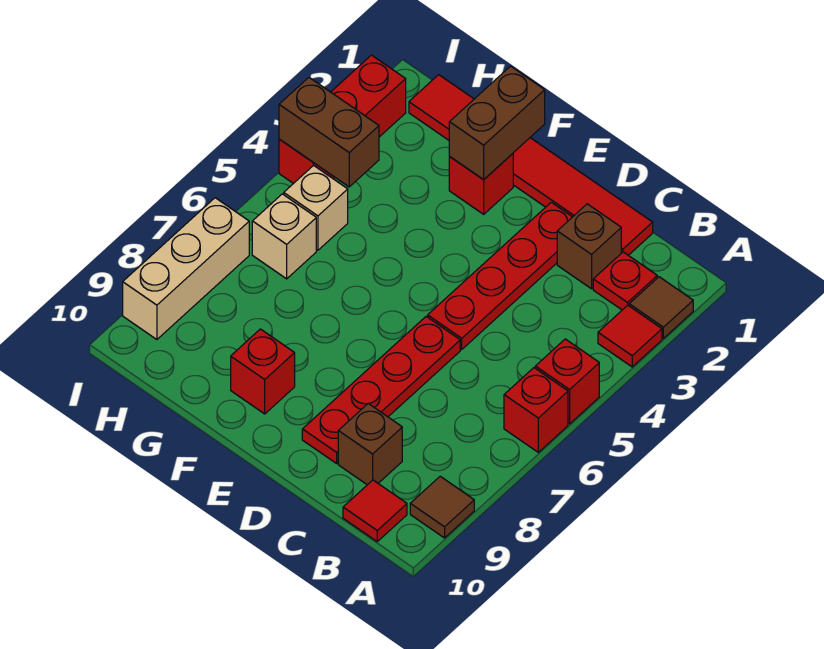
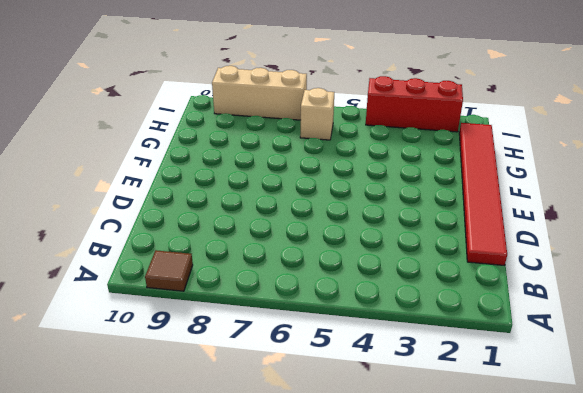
none -> brown tile A2 level 1
none -> red tile A3 level 1
none -> red brick A5 level 1

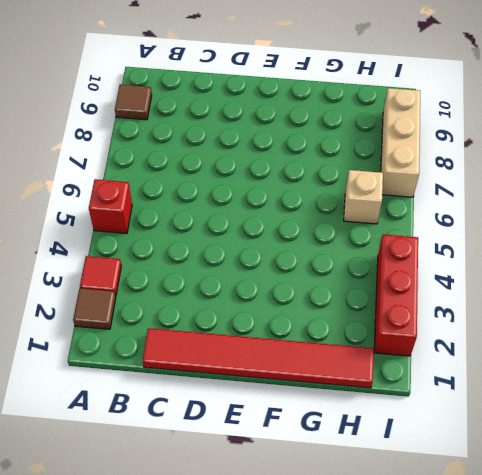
none -> red brick A6 level 1
none -> red plate B2 level 1
none -> red tile B10 level 1

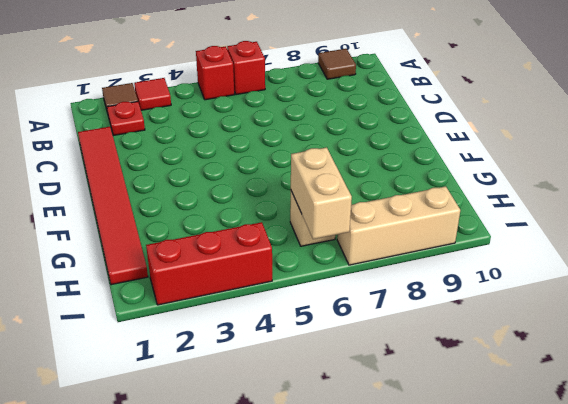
tan brick H6:I6 level 2 -> none
none -> red tile B10 level 1
none -> brown brick C2 level 1
none -> brown brick C9 level 1

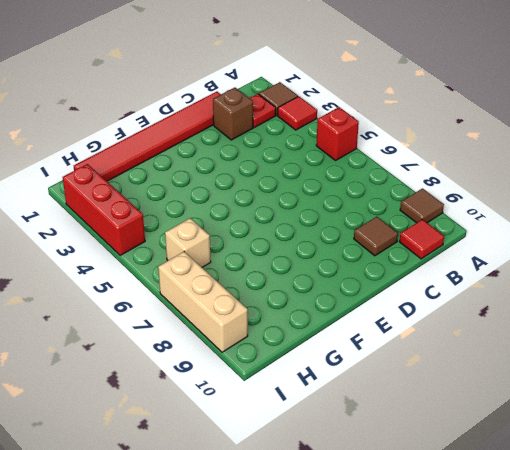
brown tile C9 level 1 -> brown brick C9 level 1
none -> red brick A6 level 1
none -> red plate D2:D5 level 1
none -> red plate D6:D9 level 1

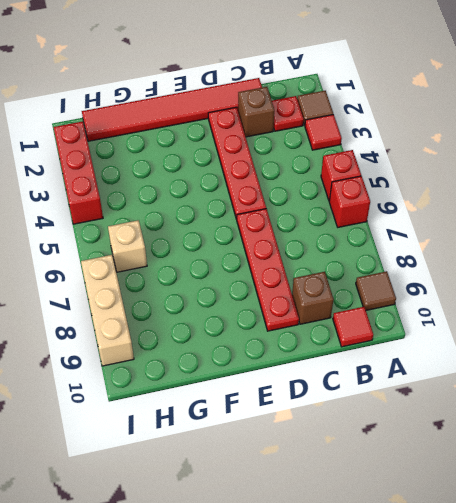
none -> red brick F2 level 1
none -> red brick F9 level 1
none -> tan brick H5 level 1

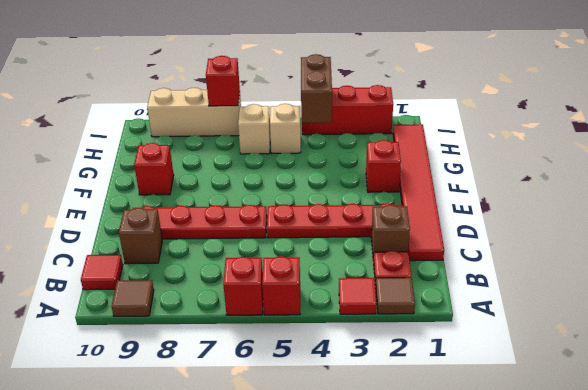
red brick I7 level 2 -> none
none -> brown brick F1:F2 level 2

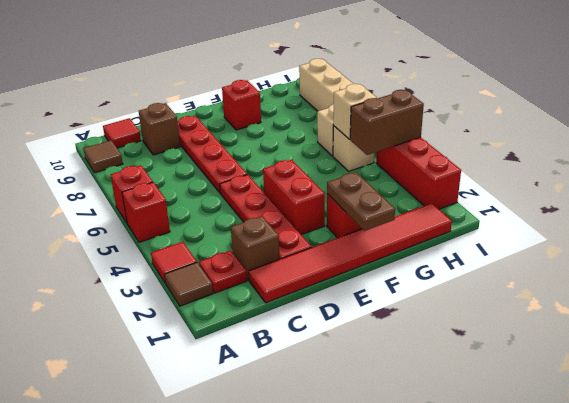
red brick E3:E4 level 1 -> none
brown plate F1:F2 level 2 -> brown brick F1:F2 level 2
tan brick H5 level 2 -> none

